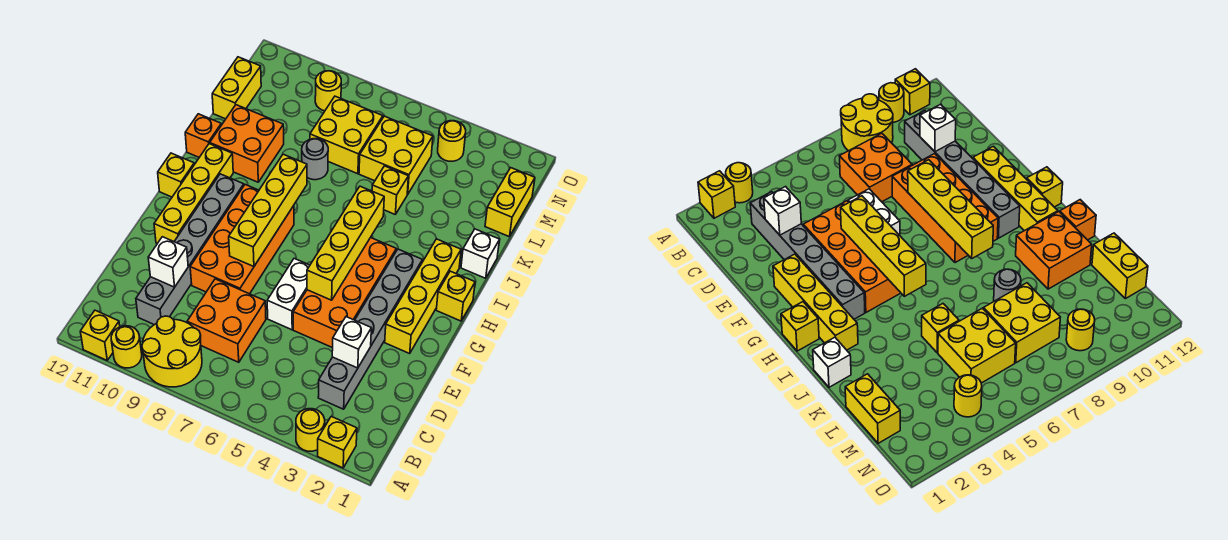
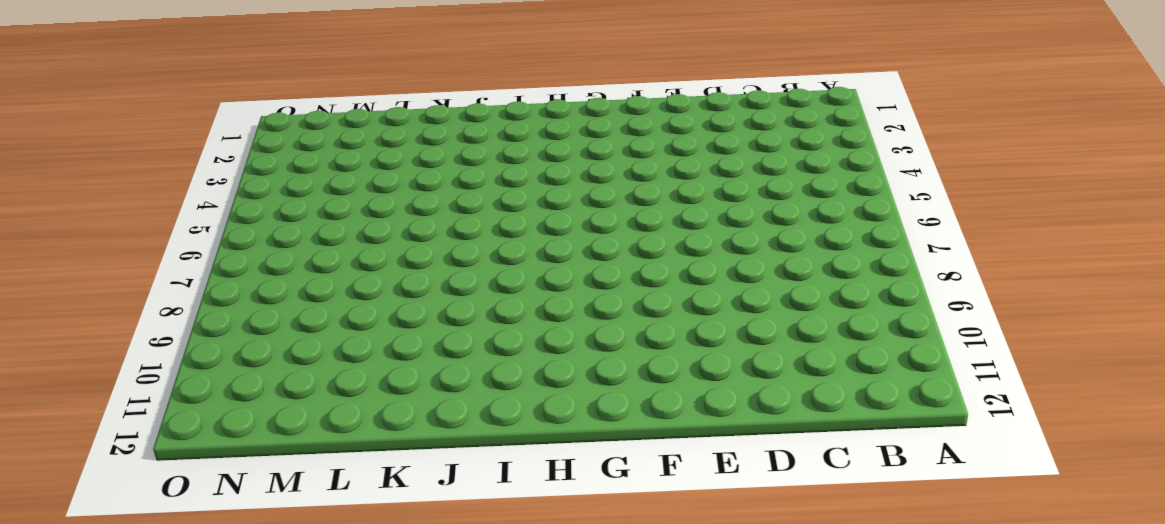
none -> yellow brick A2 level 1
none -> yellow round brick A3 level 1
none -> yellow round brick A8:B9 level 1
none -> yellow round brick A10 level 1

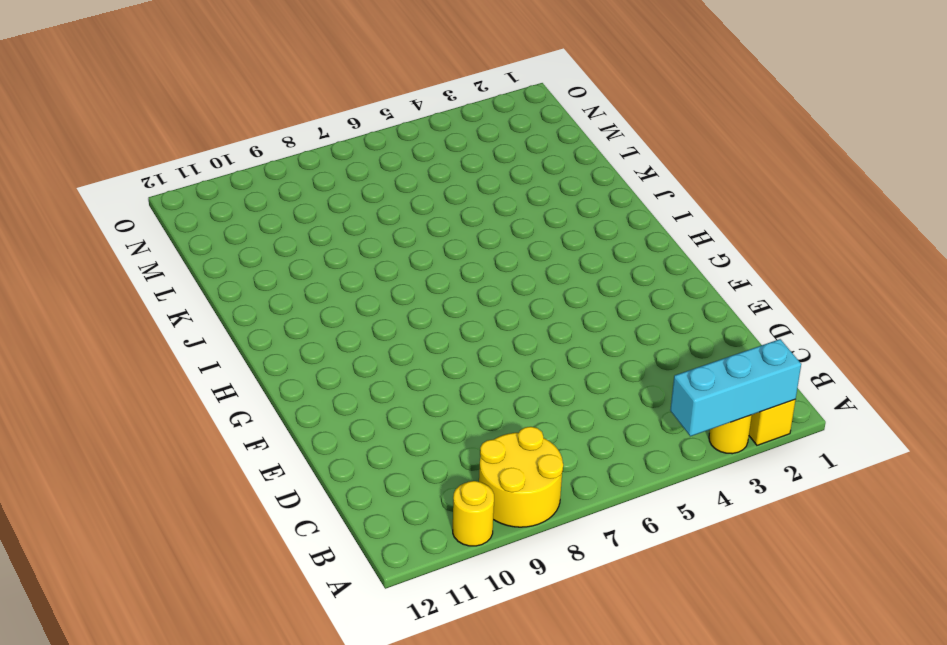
cyan brick A2:A4 level 2 -> none
none -> yellow brick A11 level 1
none -> grey brick C3:H3 level 1
none -> orange brick C7:D8 level 1
none -> grey brick C10:H10 level 1

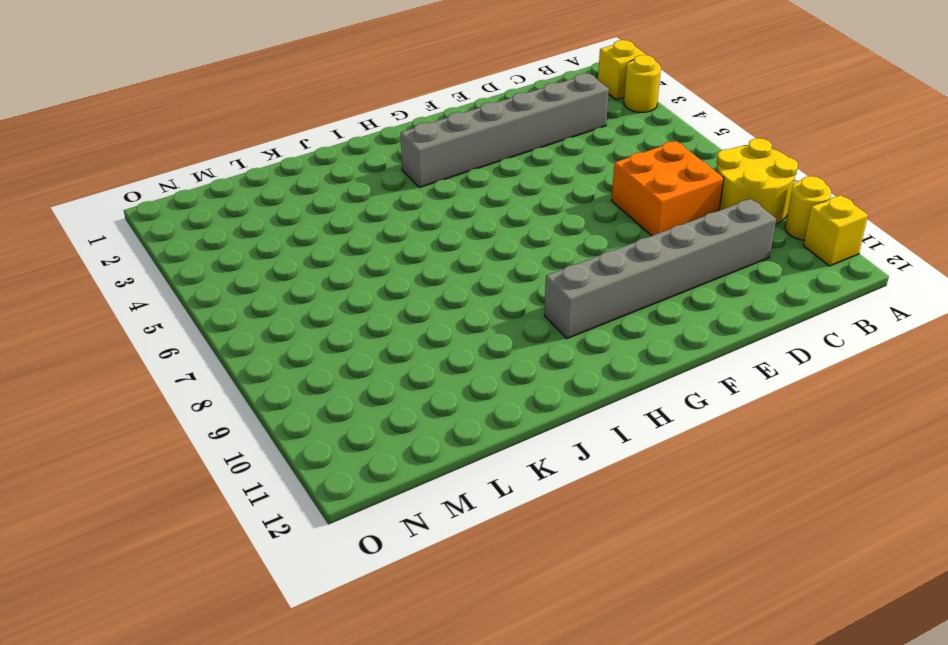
none -> orange brick E4:H5 level 1
none -> white brick E6:F6 level 1
none -> orange brick E8:H9 level 1
none -> yellow brick F2:I2 level 1

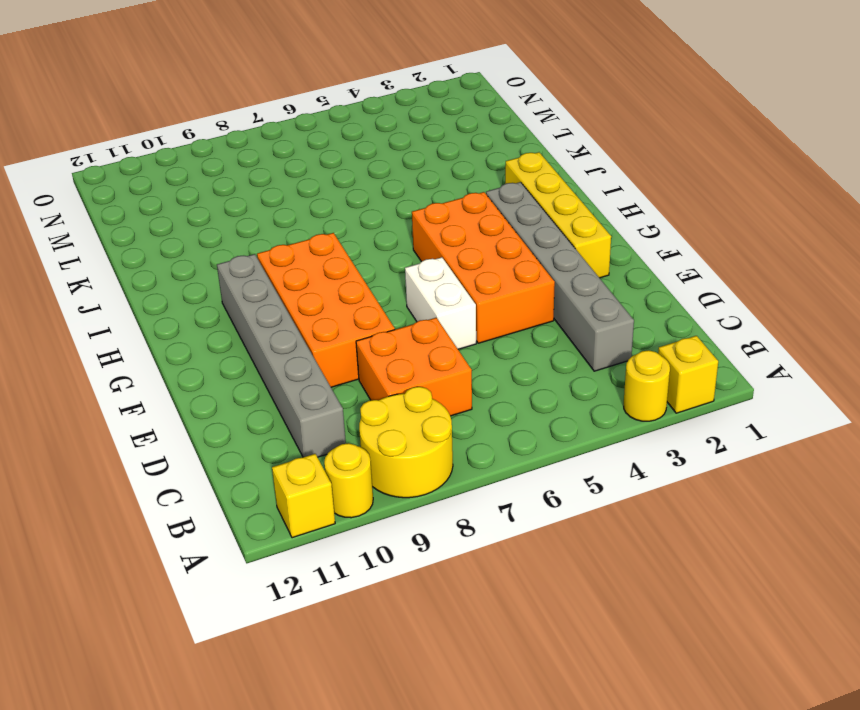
none -> yellow brick F11:I11 level 1
none -> yellow brick H1 level 1
none -> yellow brick H12 level 1
none -> white brick J1 level 1

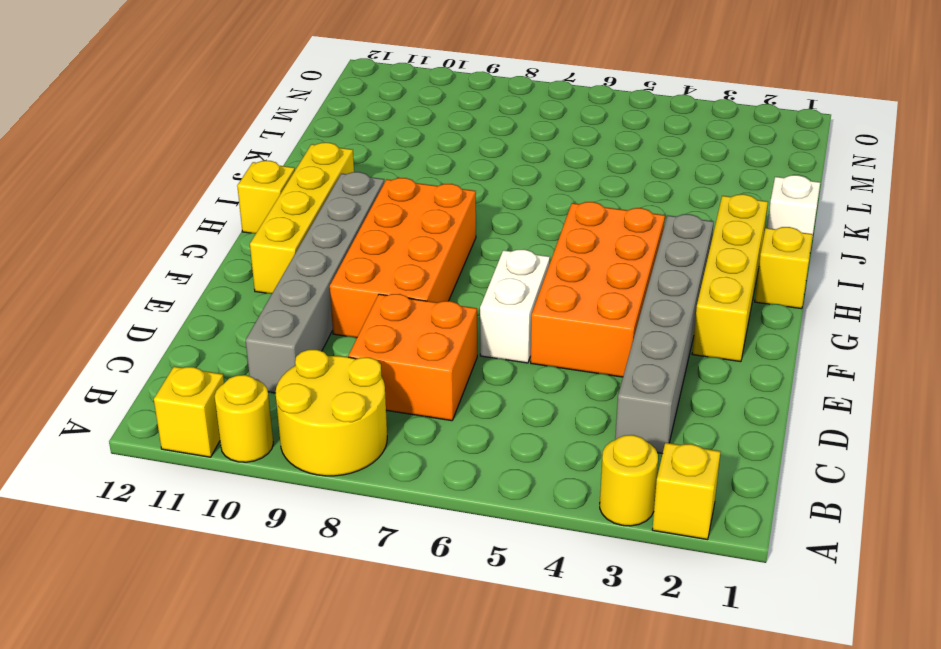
none -> orange brick J10:K11 level 1
none -> orange brick J12 level 1
none -> yellow brick K5 level 1
none -> grey round brick K8 level 1

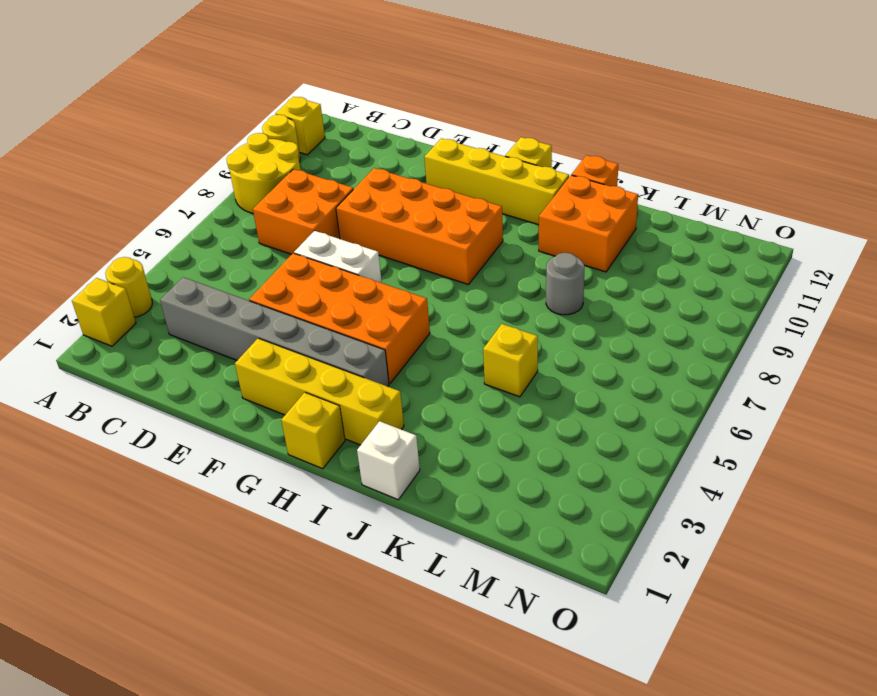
none -> grey brick C10:H10 level 1
none -> yellow brick L1:M1 level 1
none -> yellow brick L5:M6 level 1
none -> yellow brick L7:M8 level 1

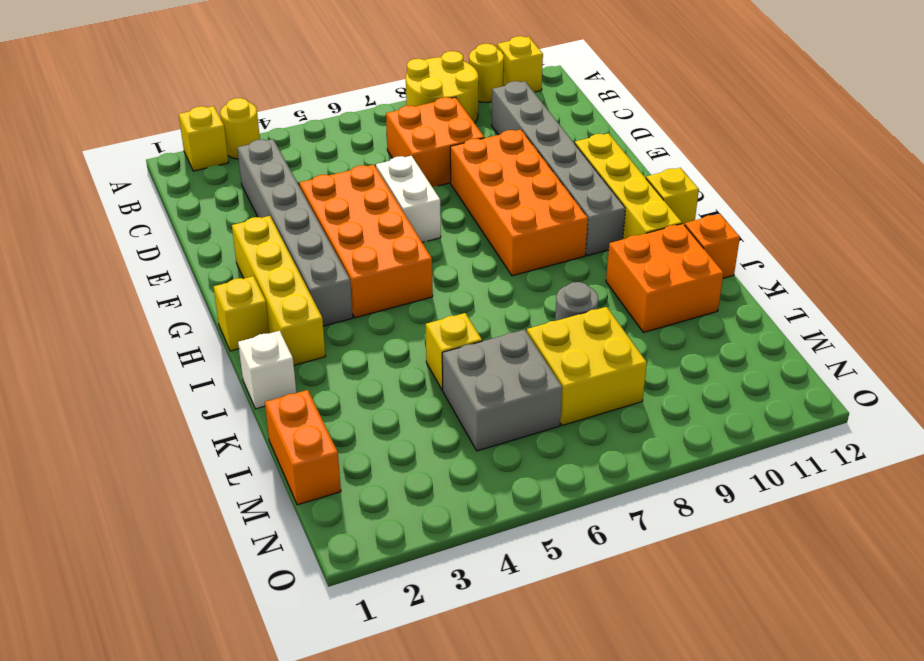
orange brick L1:M1 level 1 -> yellow brick L1:M1 level 1
grey brick L5:M6 level 1 -> yellow brick L5:M6 level 1
none -> yellow brick L12:M12 level 1
none -> yellow round brick N4 level 1
none -> yellow round brick N9 level 1
none -> white brick D3 level 2

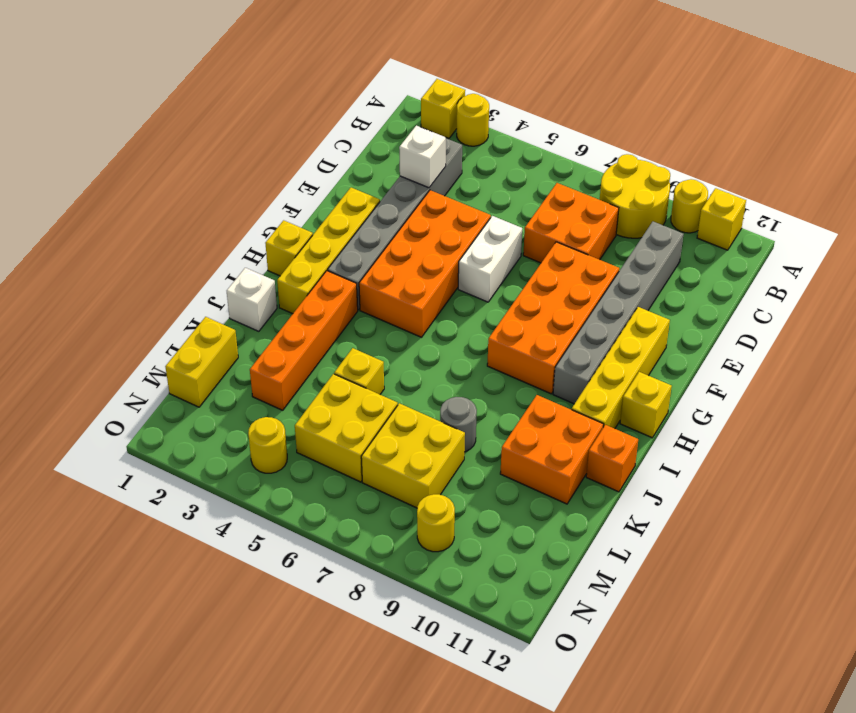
orange brick I3:L3 level 1 -> none
none -> yellow brick L12:M12 level 1
none -> white brick D10 level 2
none -> yellow brick F5:I5 level 2
none -> yellow brick F8:I8 level 2

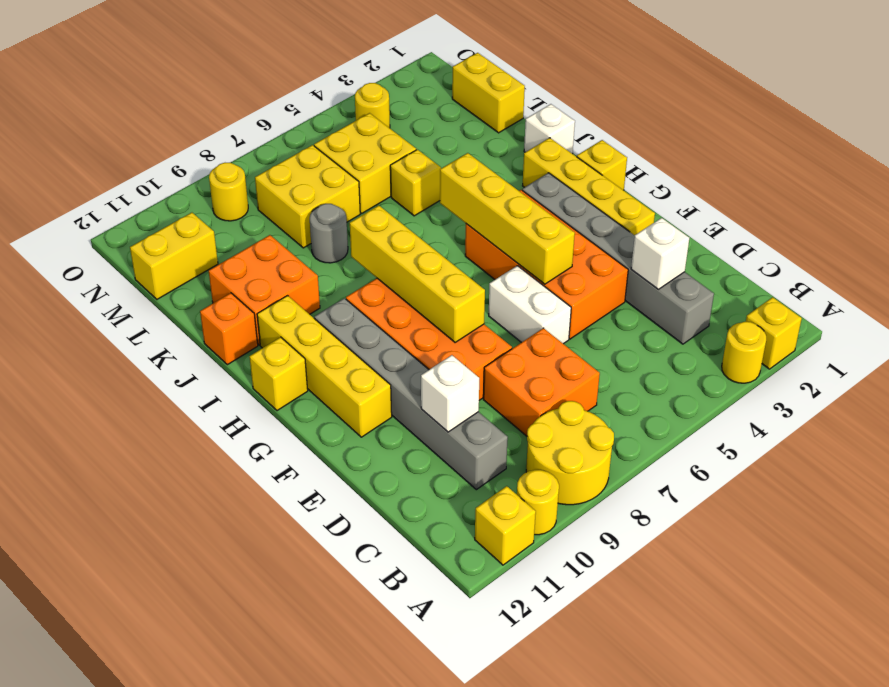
yellow brick M11:M12 level 1 -> yellow brick L12:M12 level 1

